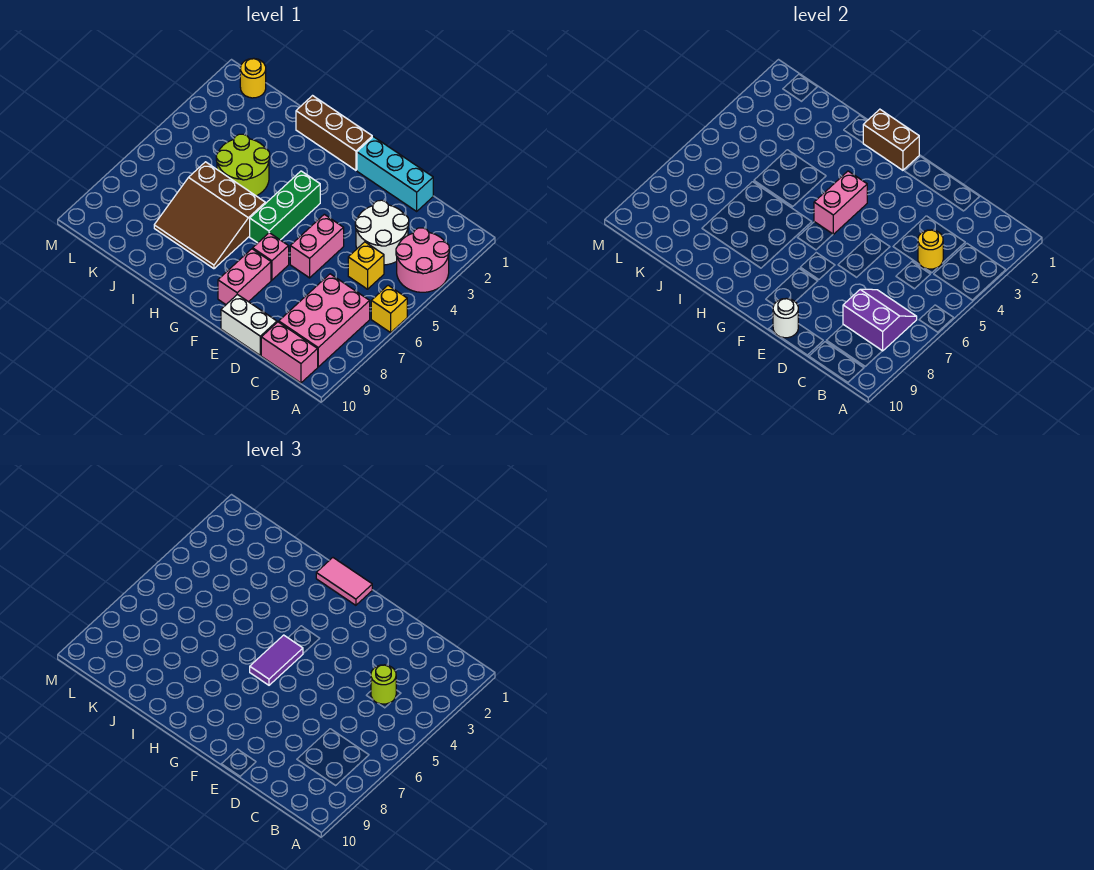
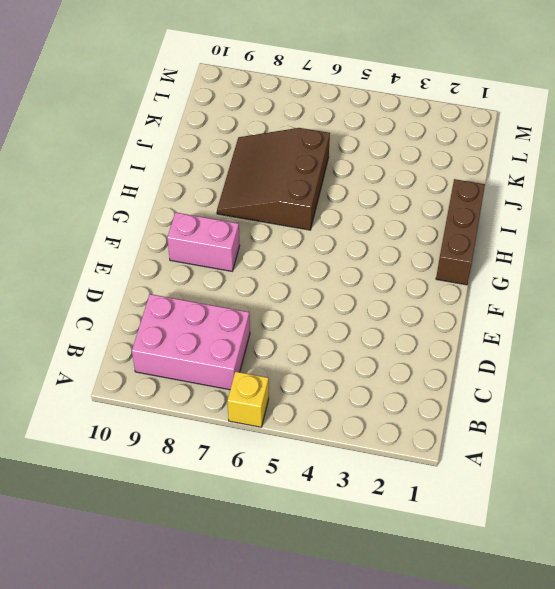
none -> pink round brick A3:B4 level 1
none -> pink brick B10:C10 level 1
none -> white round brick C3:D4 level 1

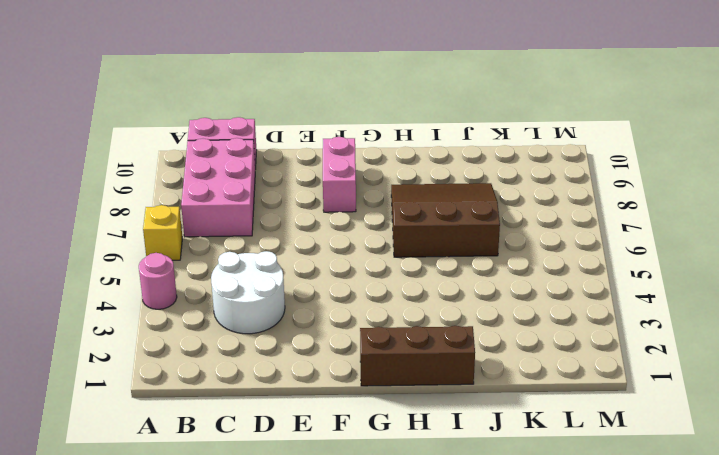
pink round brick A4 level 1 -> pink round brick A3:B4 level 1
none -> yellow brick C5 level 1
none -> cyan brick D1:F1 level 1
none -> white brick D10:E10 level 1

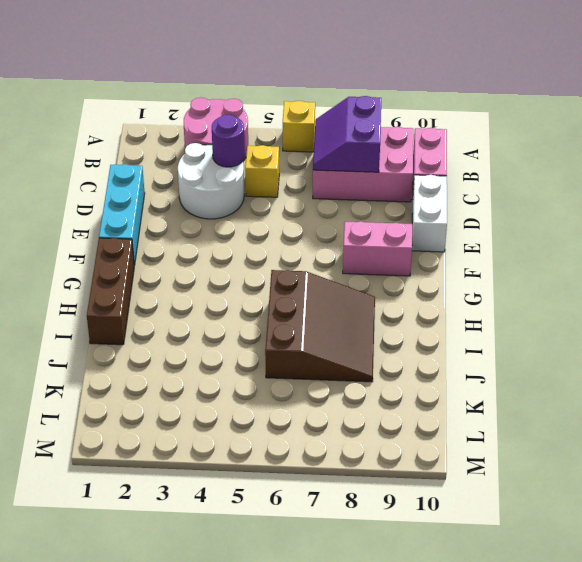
purple round brick C4 level 2 -> yellow round brick C4 level 2
none -> pink brick E5:E6 level 1
none -> pink brick F7 level 1
none -> green brick G4:G6 level 1

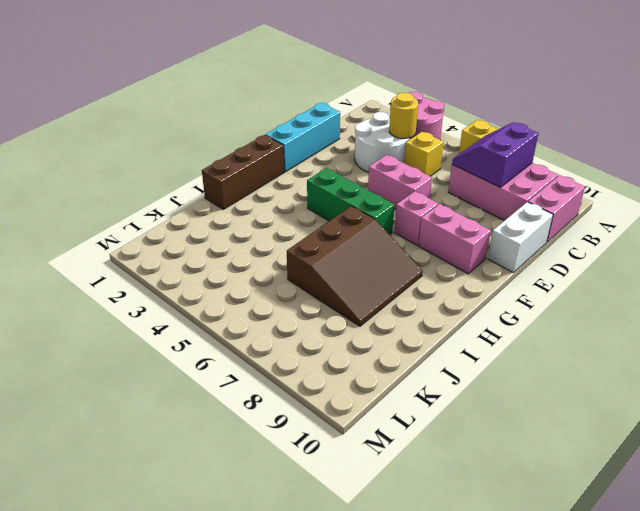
none -> lime round brick I4:J5 level 1
none -> yellow round brick L1 level 1
none -> white round brick E10 level 2

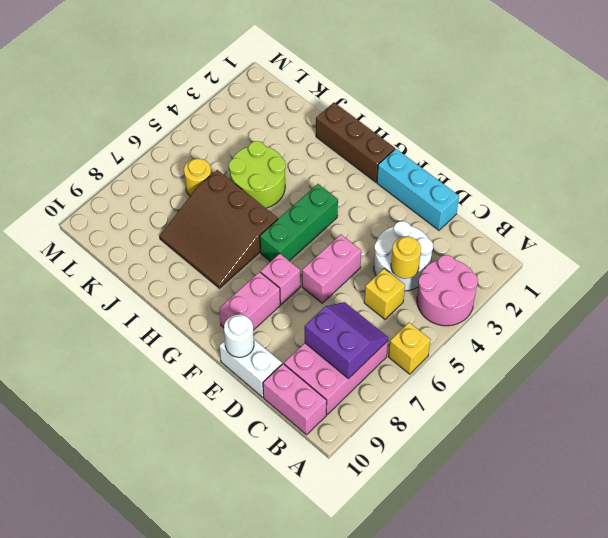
yellow round brick K6 level 1 -> yellow round brick L1 level 1
none -> brown brick G1:H1 level 2
none -> pink brick G4:G5 level 2
none -> lime round brick C4 level 3

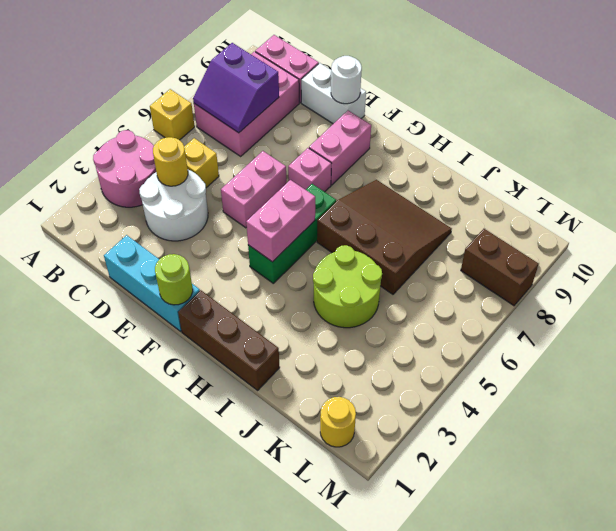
lime round brick F1 level 2 -> lime round brick C4 level 3
brown brick L8:M8 level 1 -> brown brick G1:H1 level 2
none -> pink tile G1:H1 level 3
none -> purple tile G5:G6 level 3

